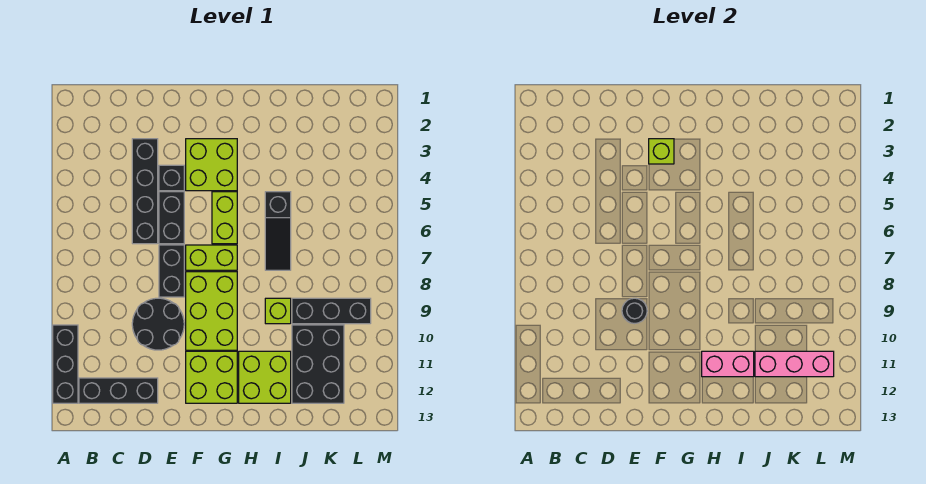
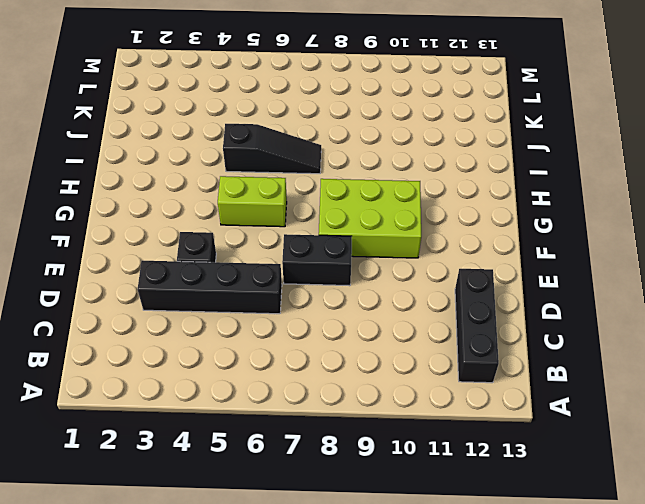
none -> black brick A10:A12 level 1
none -> black round brick D9:E10 level 1
none -> black brick E5:E6 level 1

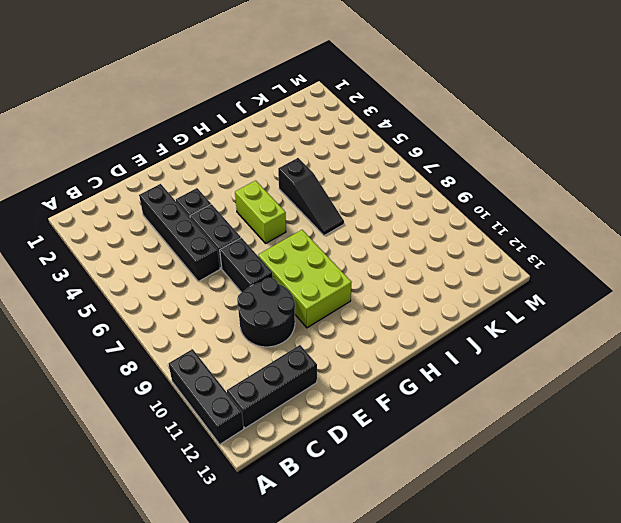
none -> lime brick F3:G4 level 1
none -> lime brick F7:G7 level 1
none -> lime brick F11:G12 level 1

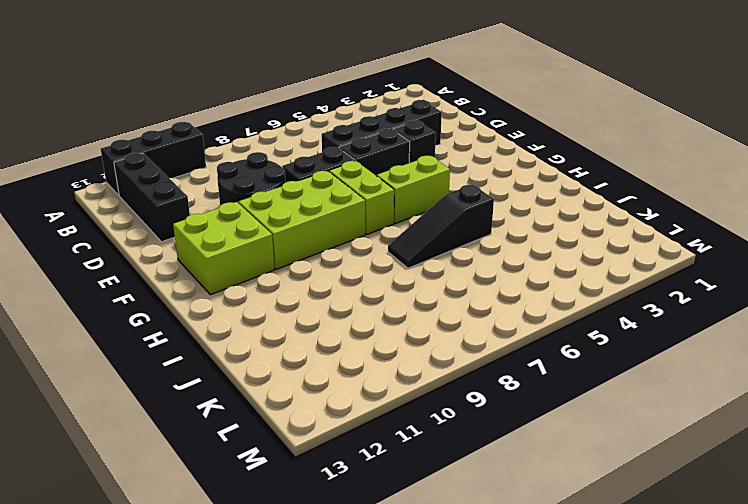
none -> lime brick F3:G4 level 1
none -> lime brick H11:I12 level 1
none -> lime brick I9 level 1

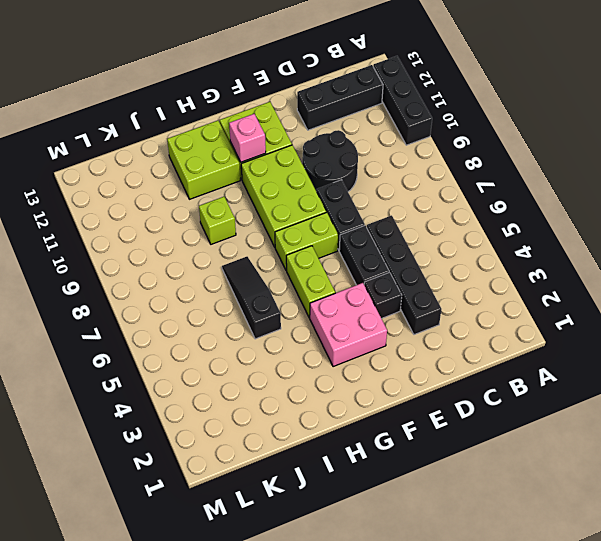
pink brick F3:G4 level 1 -> lime brick F3:G4 level 1
pink brick G11 level 2 -> none
none -> black brick J9:L9 level 1
none -> black brick J10:K12 level 1
none -> black round brick E9 level 2

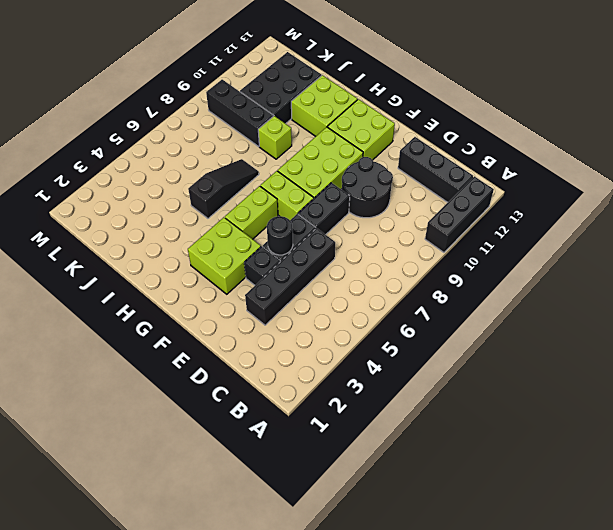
black round brick E5 level 2 -> black round brick E9 level 2
none -> lime brick F3 level 2
none -> pink brick H11:I11 level 2
none -> pink brick J11:L11 level 2

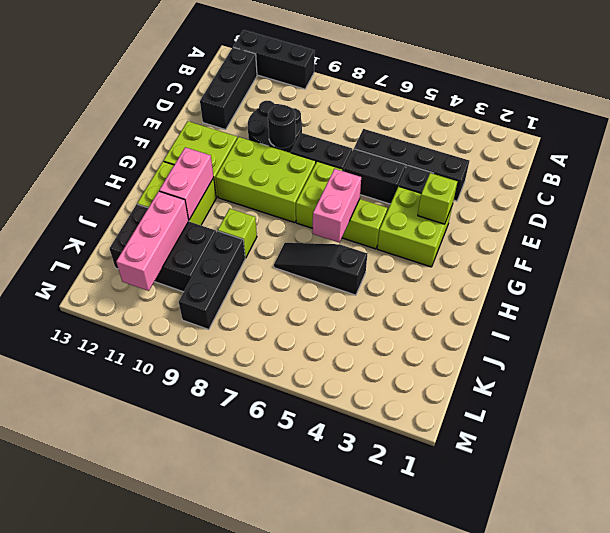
pink brick G6:H6 level 2 -> none

